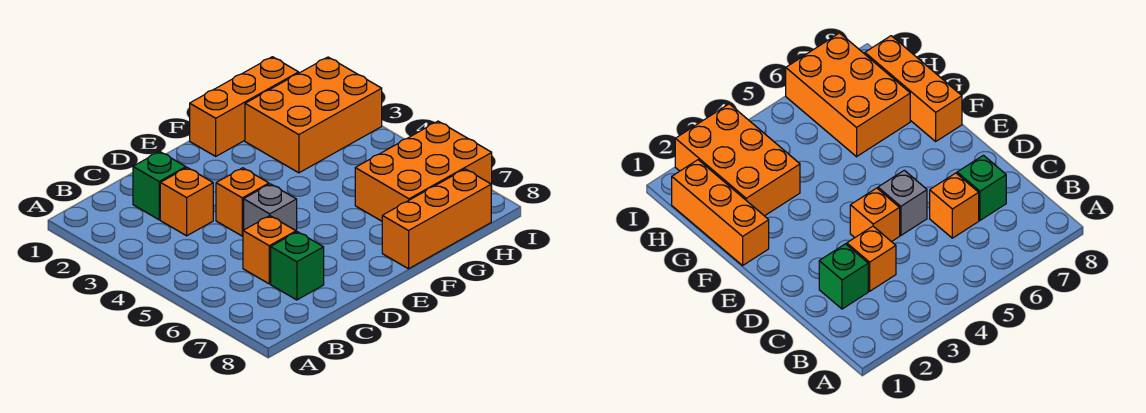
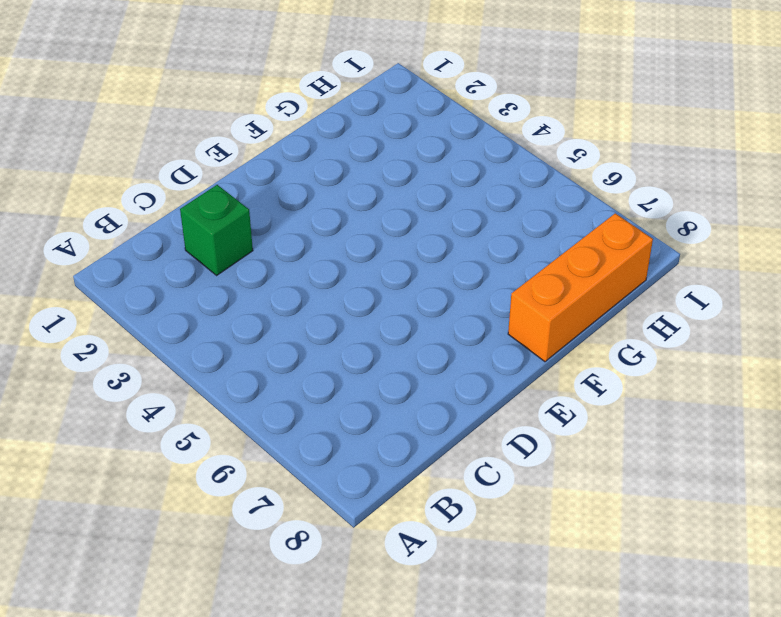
none -> orange brick C3 level 1
none -> orange brick C6 level 1

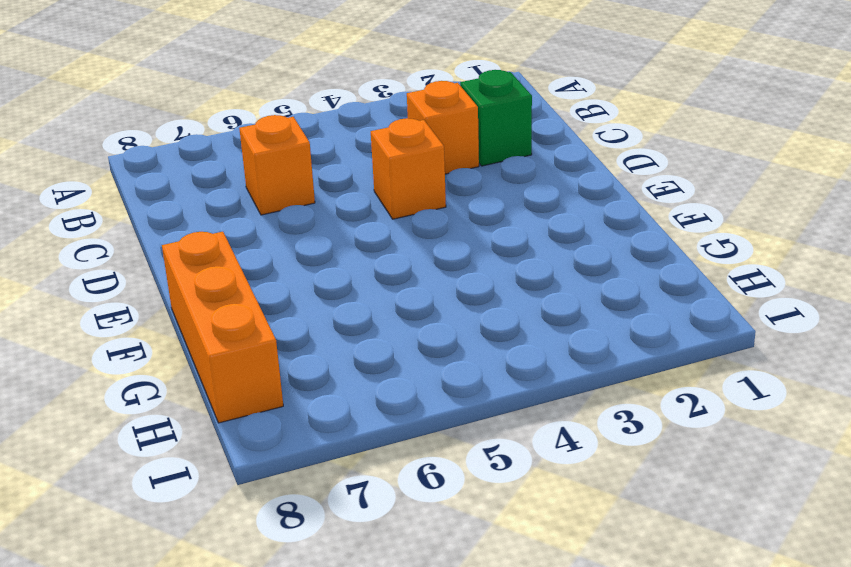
none -> green brick C7 level 1
none -> grey brick D5 level 1

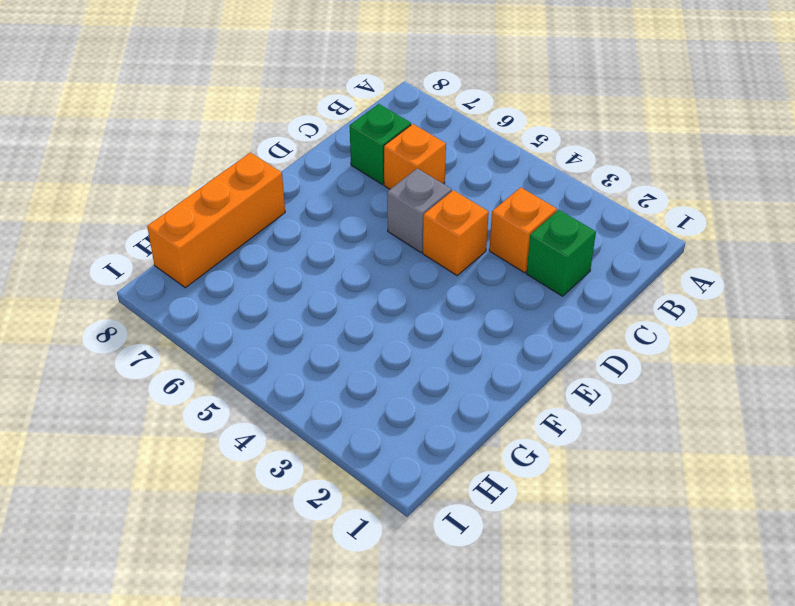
none -> orange brick F1:H1 level 1
none -> orange brick G2:I3 level 1

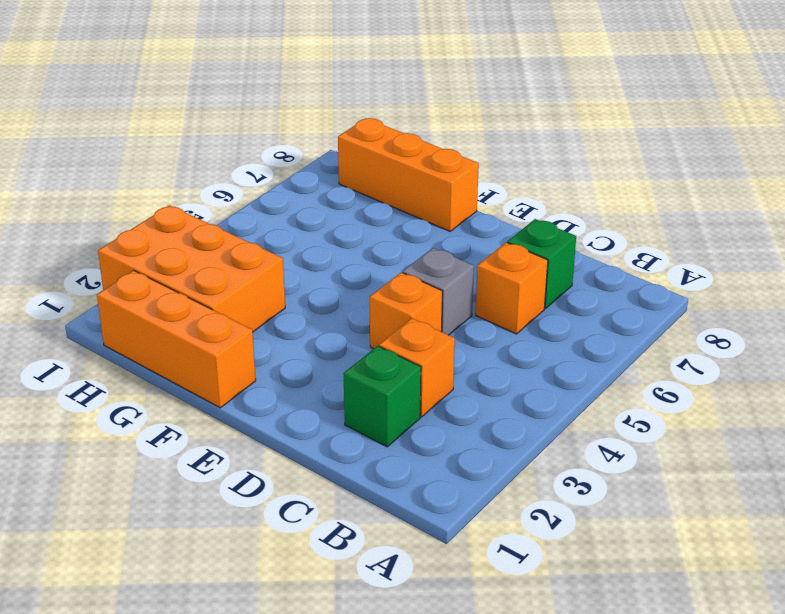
none -> orange brick G6:I7 level 1

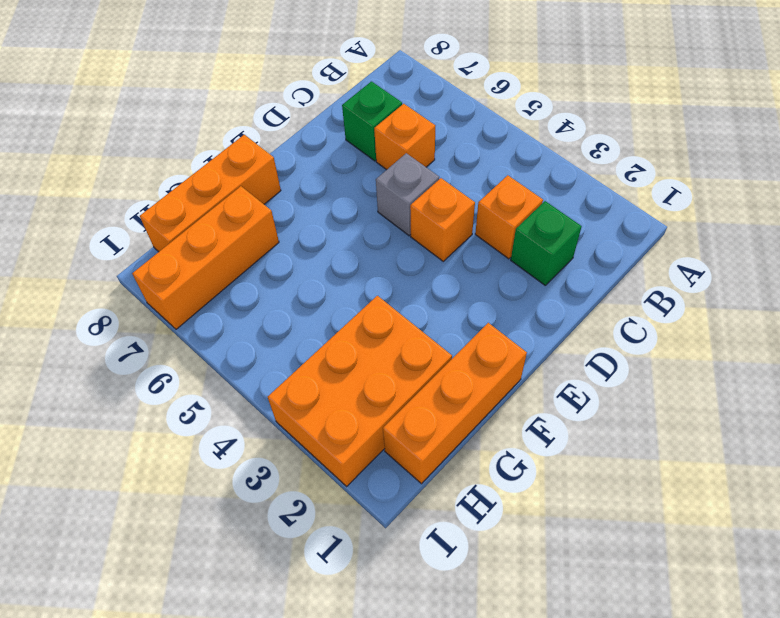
orange brick G7:I7 level 1 -> orange brick G6:I7 level 1

